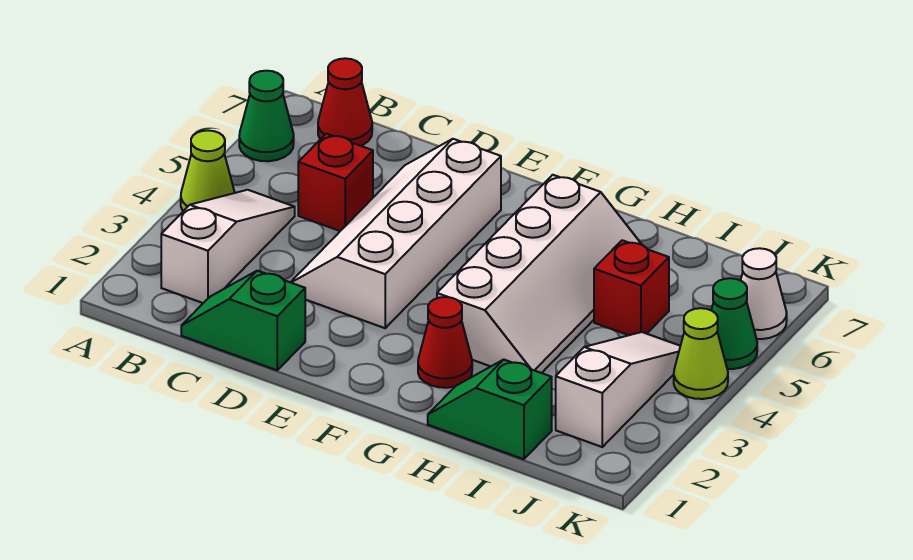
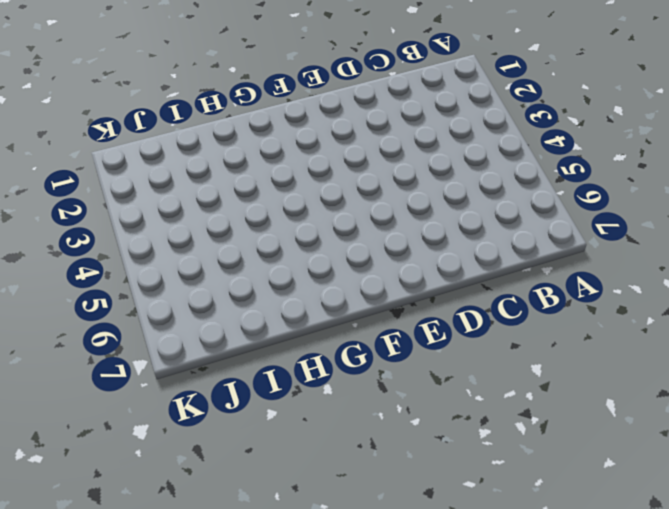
none -> lime cone A4 level 1
none -> green cone A6 level 1
none -> white slope B2:B4 level 1 top 2

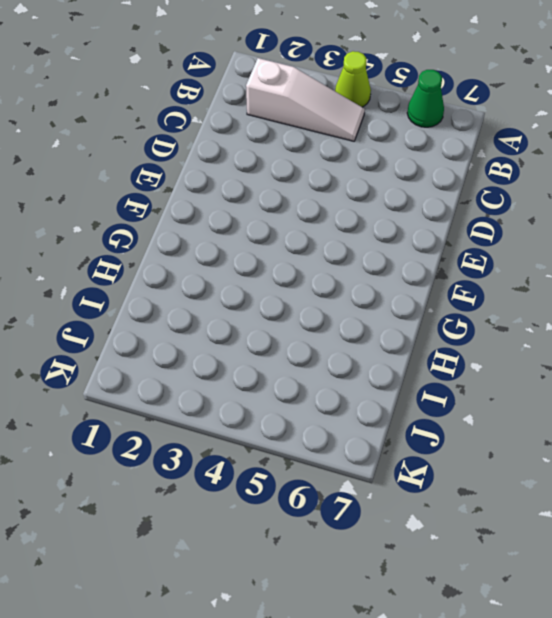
none -> red cone B7 level 1
none -> green slope C1:D1 level 1 top D
none -> red brick C5 level 1

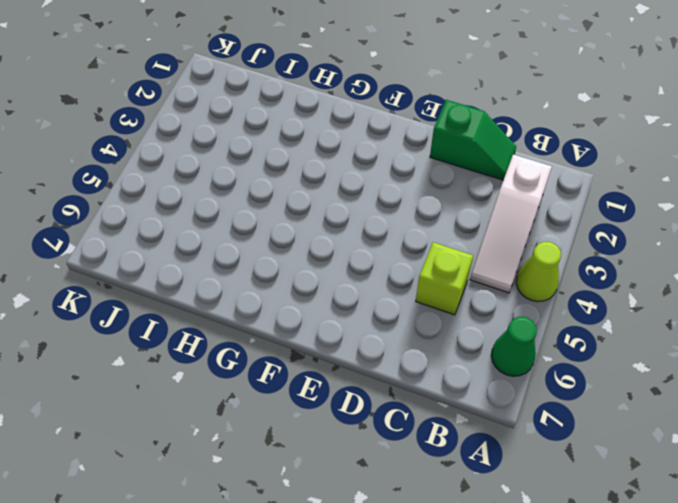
lime brick C5 level 1 -> red brick C5 level 1
none -> red cone B7 level 1
none -> white slope D3:E6 level 1 top E
none -> red cone G2 level 1

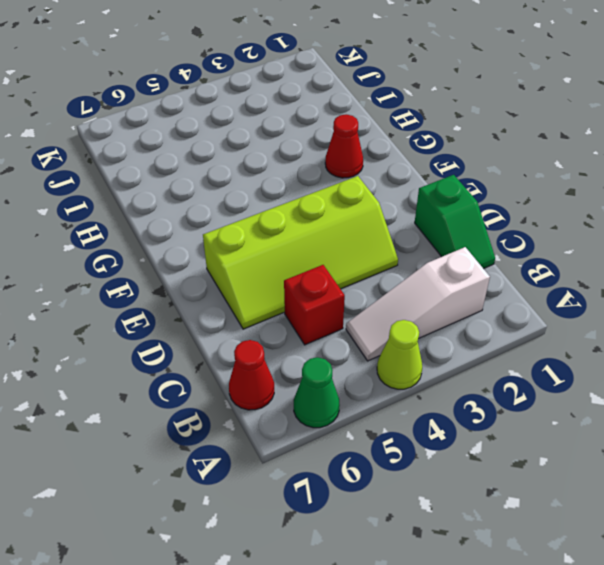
lime slope D3:E6 level 1 top E -> white slope D3:E6 level 1 top E
none -> white slope G3:H6 level 1 top G
none -> green slope H1:I1 level 1 top I
none -> red brick I5 level 1

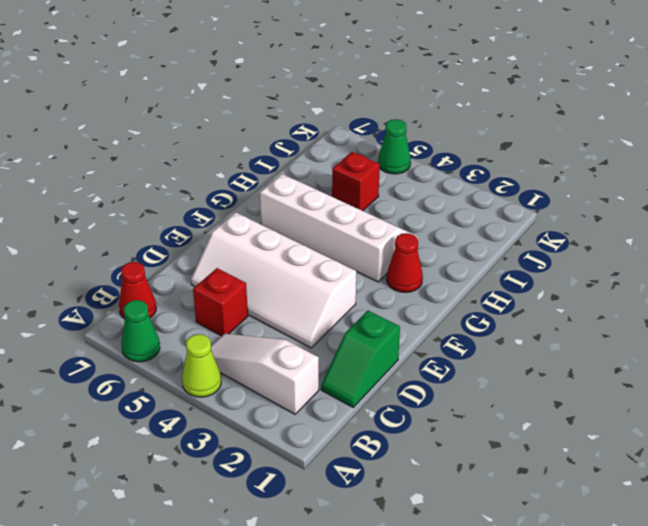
none -> green slope H1:I1 level 1 top I
none -> white slope J2:J4 level 1 top 2
none -> lime cone K4 level 1

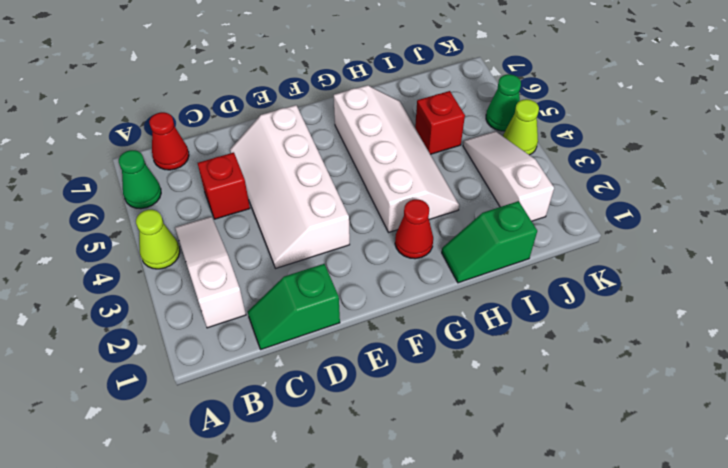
none -> white cone K6 level 1

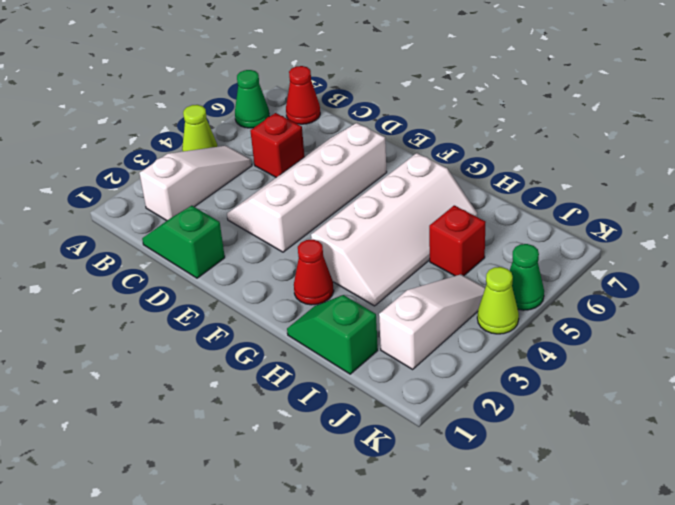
none -> white cone K6 level 1

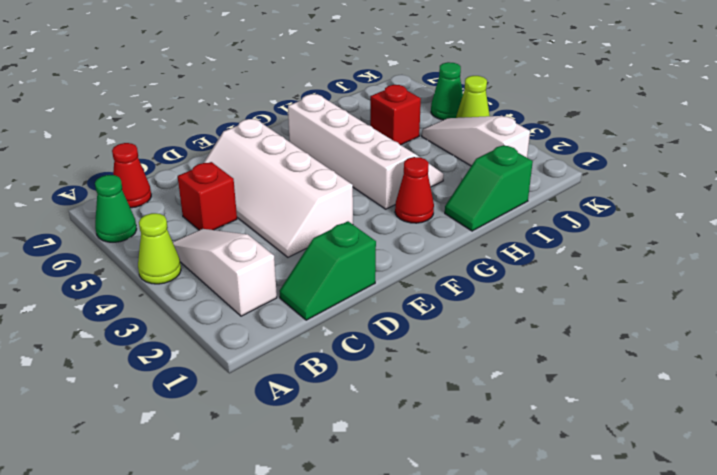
none -> white cone K6 level 1

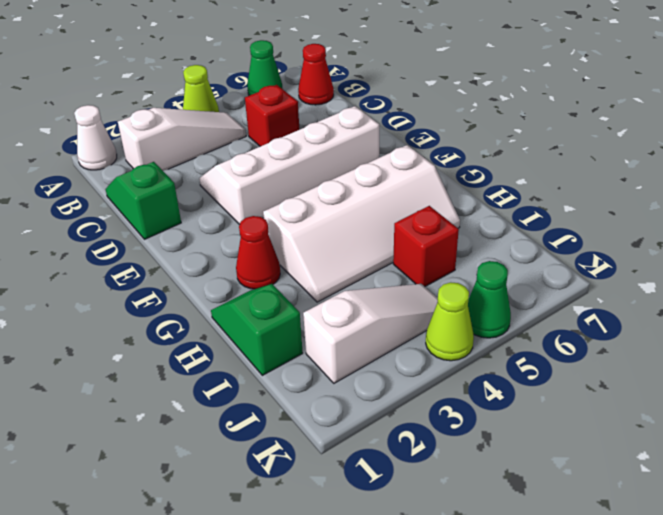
white cone A1 level 1 -> white cone K6 level 1

